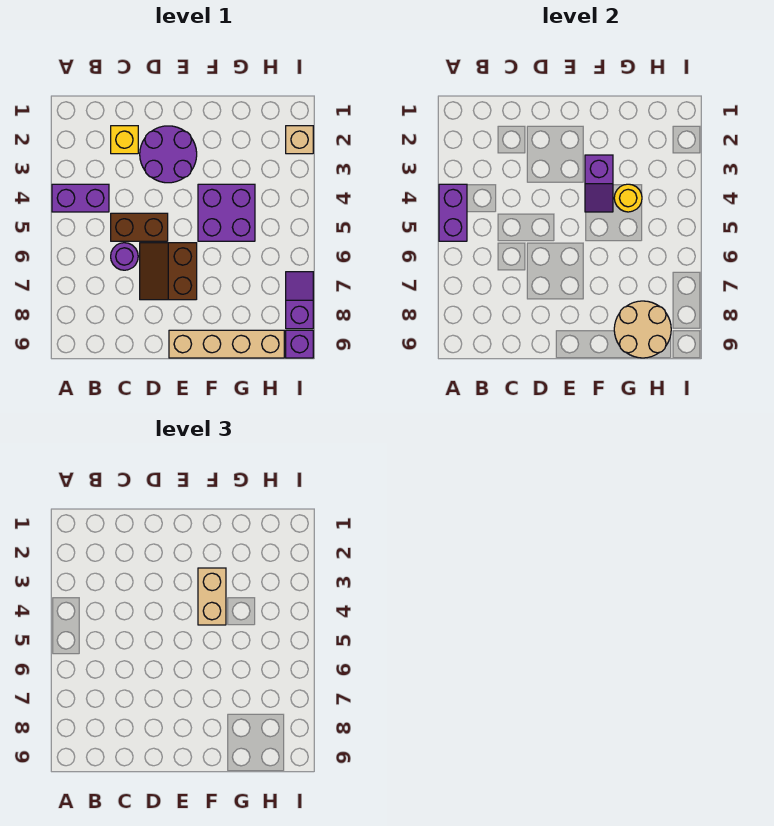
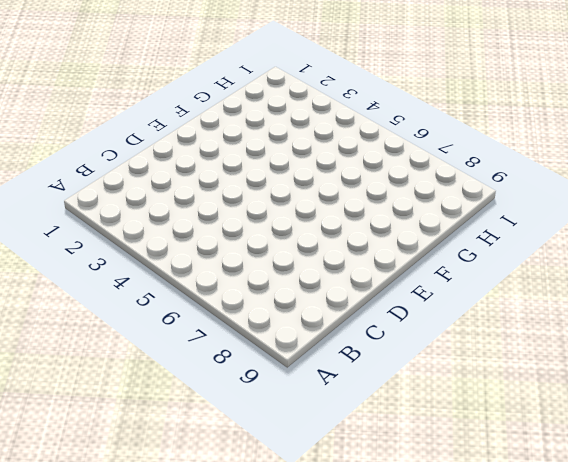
none -> purple brick A4:B4 level 1
none -> yellow brick C2 level 1
none -> brown brick C5:D5 level 1

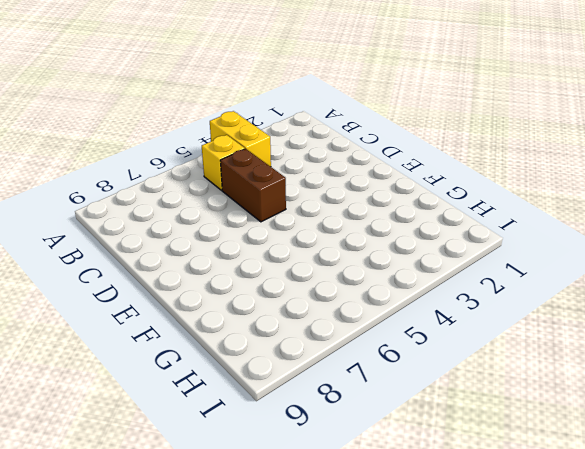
yellow brick A4:B4 level 1 -> purple brick A4:B4 level 1
yellow brick B5 level 1 -> yellow brick C2 level 1
none -> purple round brick C6 level 1
none -> purple round brick D2:E3 level 1
none -> brown slope D6:E7 level 1 top E

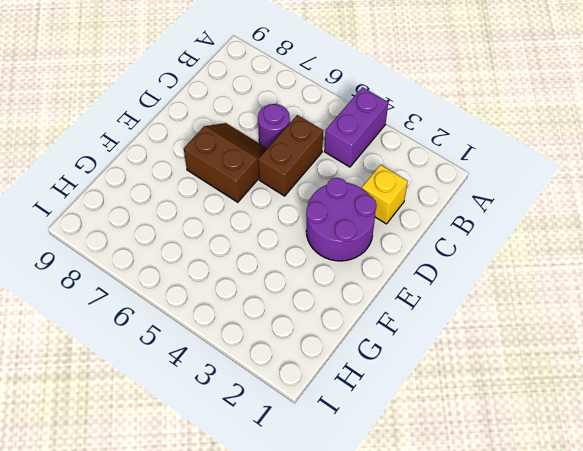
none -> tan brick E9:H9 level 1
none -> purple brick F4:G5 level 1
none -> tan brick I2 level 1

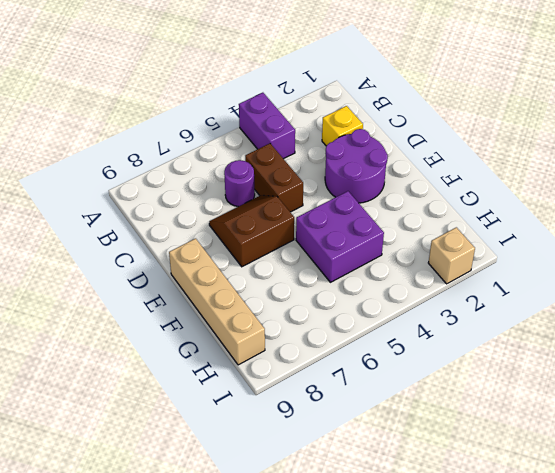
none -> purple slope I7:I8 level 1 top 8
none -> purple brick I9 level 1
none -> purple brick A4:A5 level 2

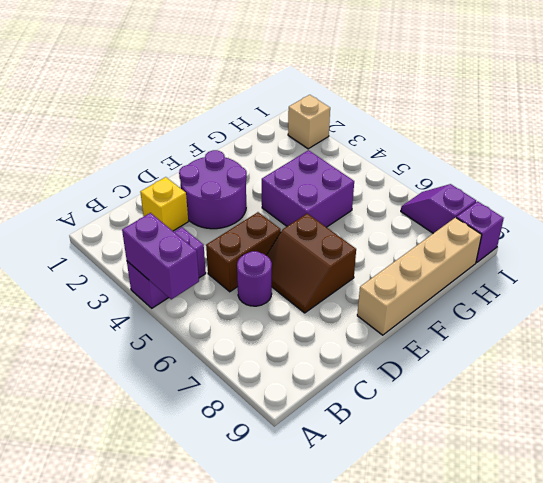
none -> purple slope F3:F4 level 2 top 3
none -> yellow round brick G4 level 2
none -> tan round brick G8:H9 level 2

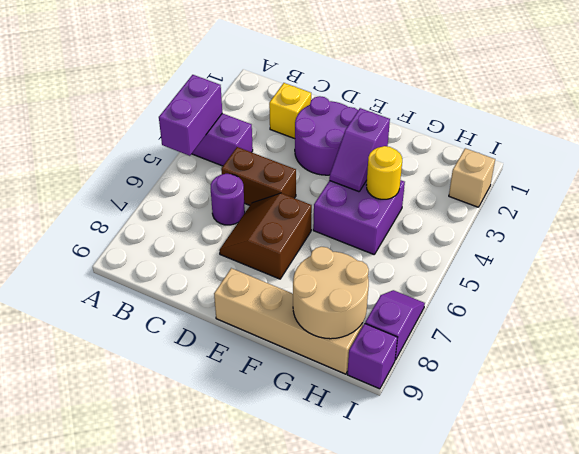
none -> tan brick F3:F4 level 3

